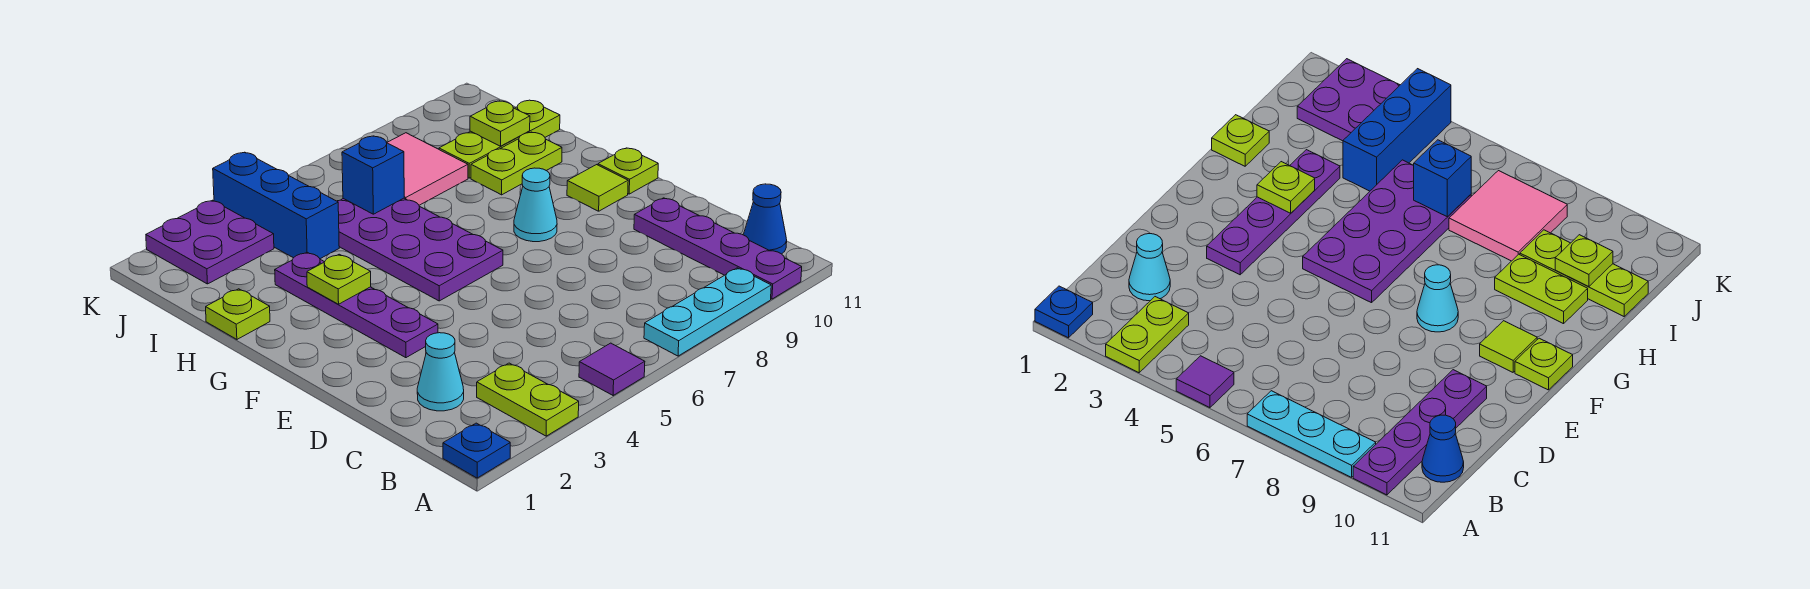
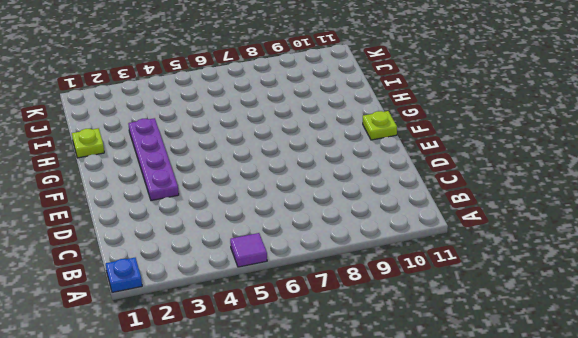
none -> lime plate A3:B3 level 1
none -> cyan plate A7:A9 level 1
none -> purple plate A10:D10 level 1

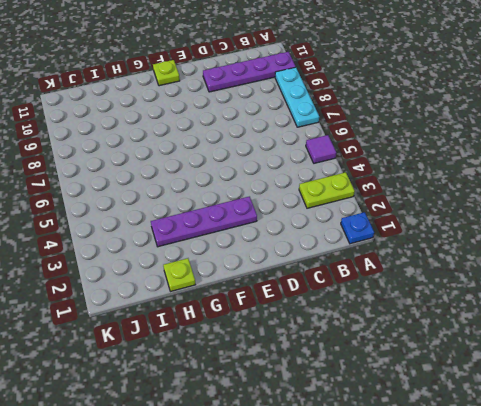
none -> blue cone B11 level 1
none -> cyan cone C2 level 1
none -> purple plate F5:I6 level 1

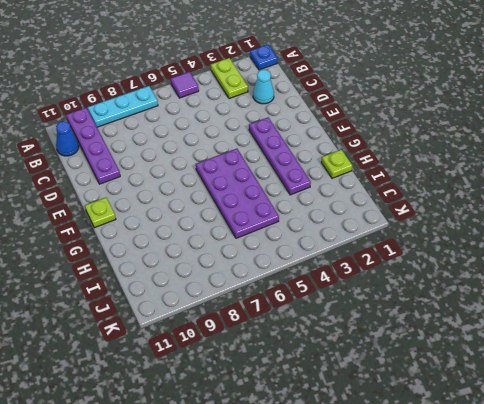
none -> cyan cone F8 level 1
none -> lime tile F10 level 1
none -> lime plate H9:H10 level 1

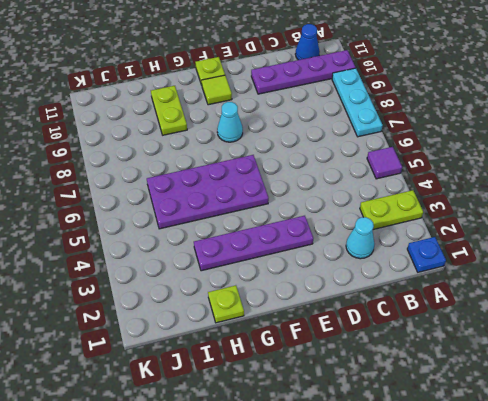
none -> blue brick I4:K4 level 1
none -> pink tile I7:J8 level 1
none -> lime plate I9:I11 level 1

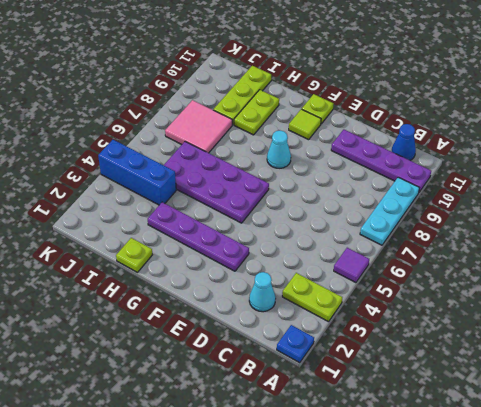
none -> purple plate J2:K3 level 1
none -> lime plate G3 level 2
none -> blue brick I6 level 2

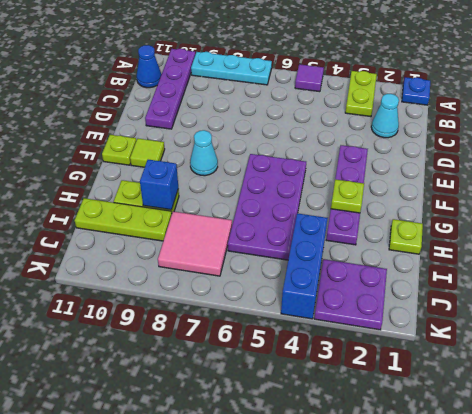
blue brick H9 level 2 -> blue brick I6 level 2
none -> lime plate I10 level 2

